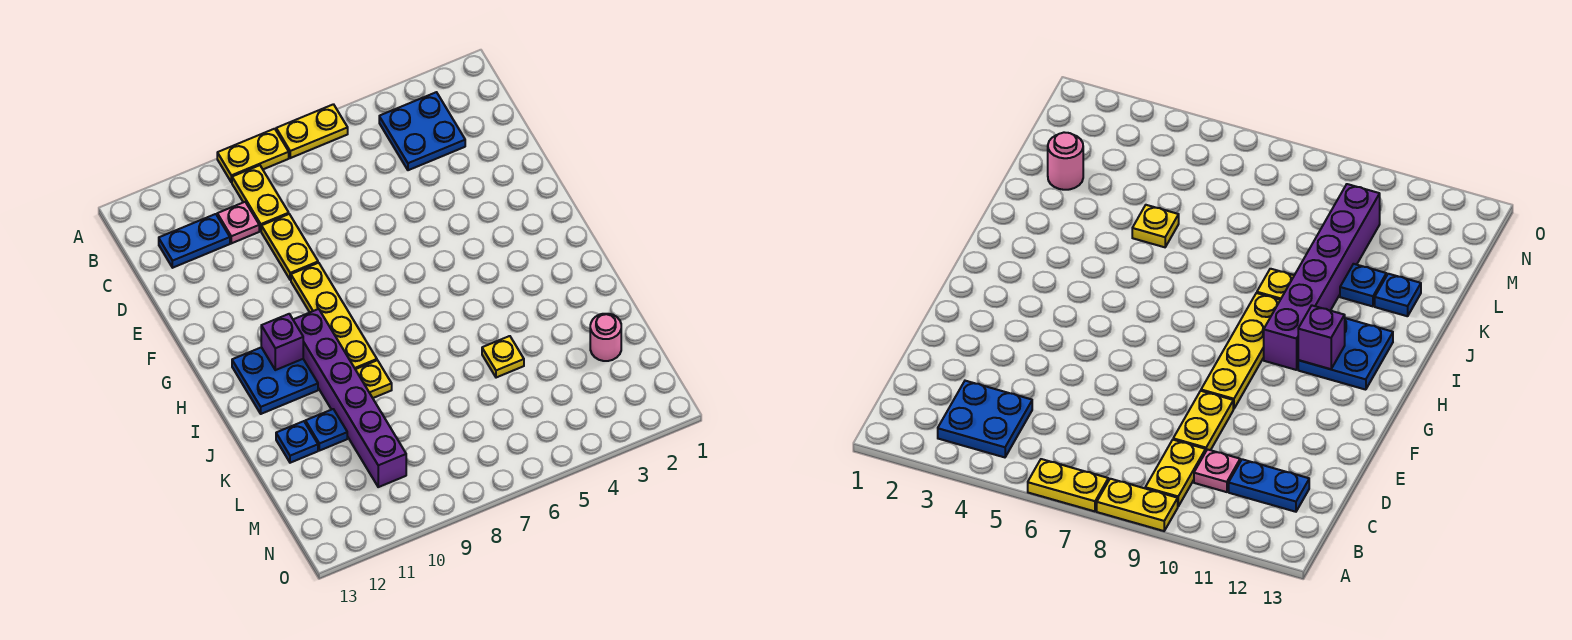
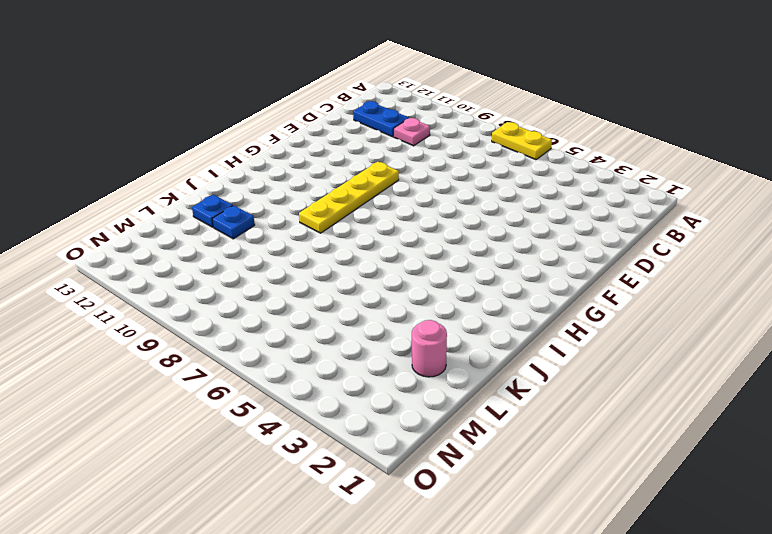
none -> yellow plate A8:A9 level 1
none -> blue plate B3:C4 level 1
none -> yellow plate B9:C9 level 1

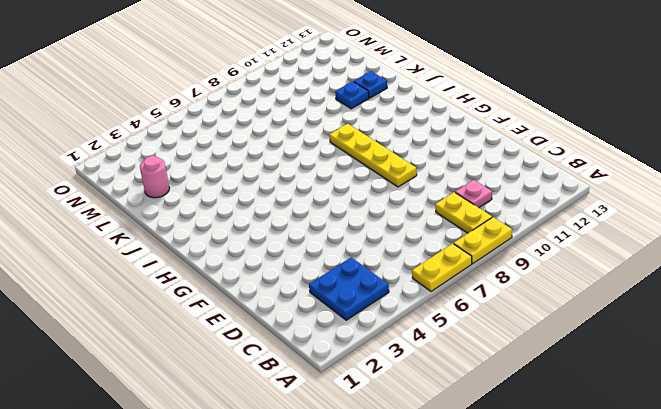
none -> blue plate C11:C12 level 1
none -> yellow plate D9:E9 level 1
none -> purple brick H10:M10 level 1

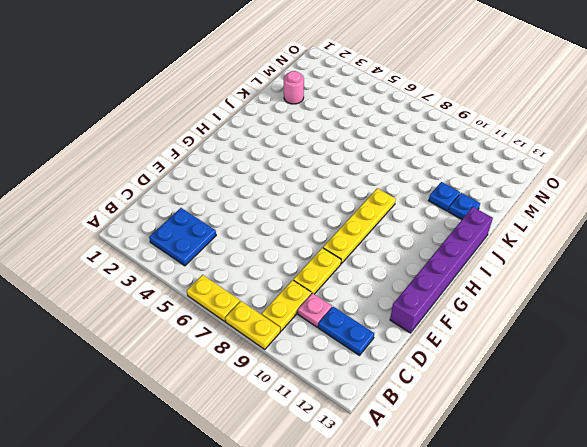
purple brick E13:J13 level 1 -> purple brick H10:M10 level 1
none -> blue plate H11:I12 level 1
none -> yellow plate J9 level 1
none -> yellow plate K5 level 1

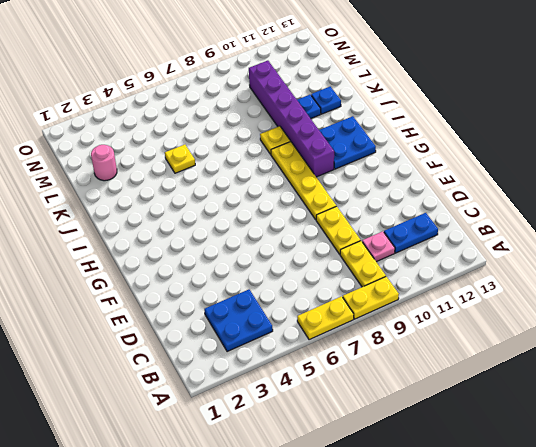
none -> purple brick H11 level 2

